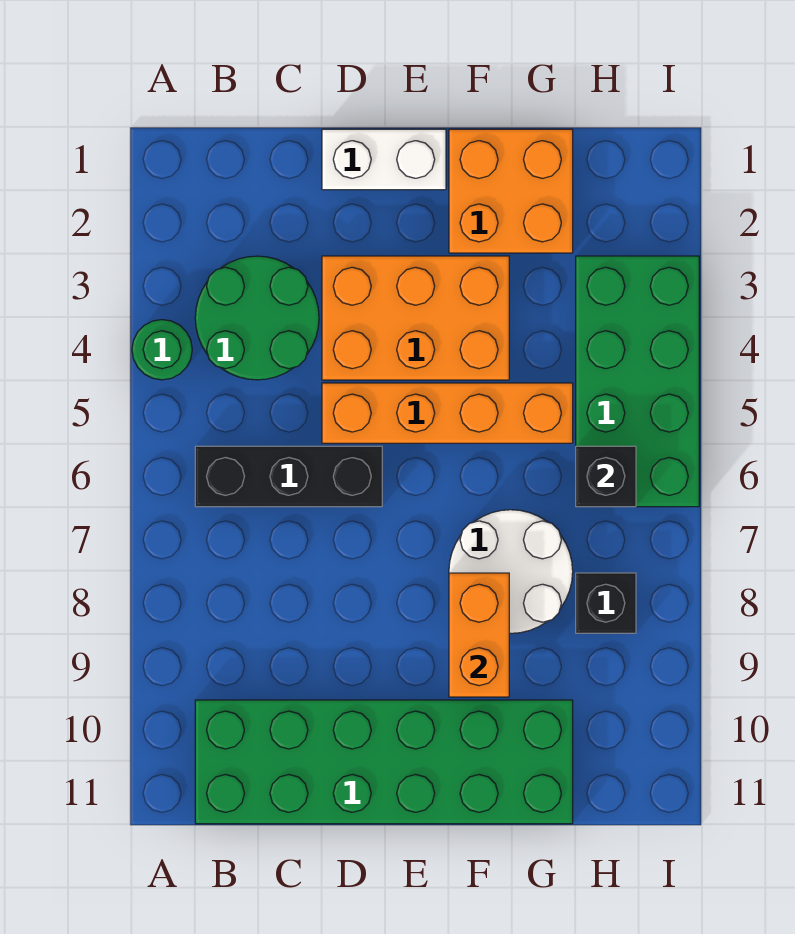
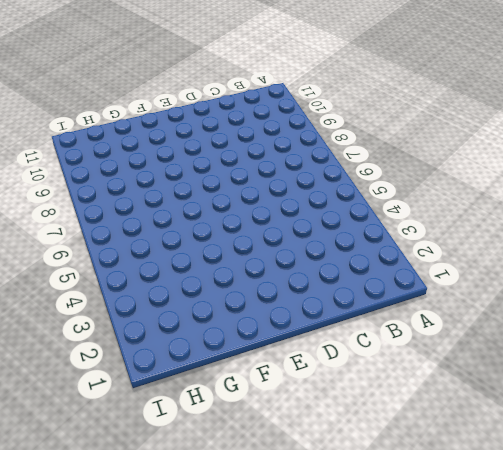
none -> green round brick A4 level 1
none -> green round brick B3:C4 level 1
none -> black brick B6:D6 level 1

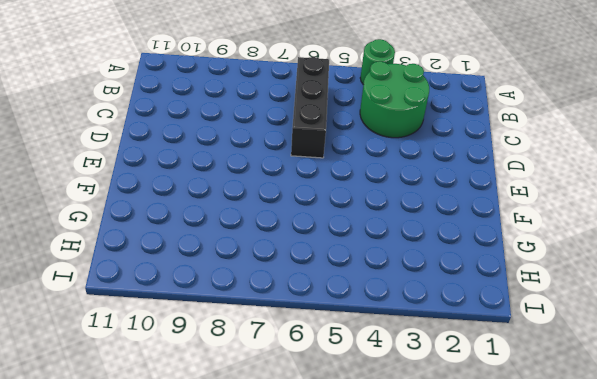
none -> green brick B10:G11 level 1
none -> white brick D1:E1 level 1
none -> orange brick D3:F4 level 1

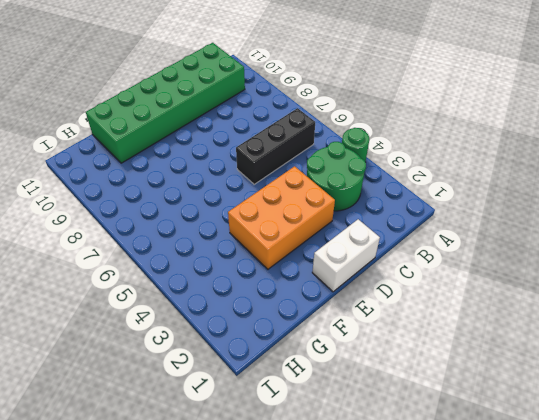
none -> orange brick D5:G5 level 1
none -> orange brick F1:G2 level 1
none -> white round brick F7:G8 level 1

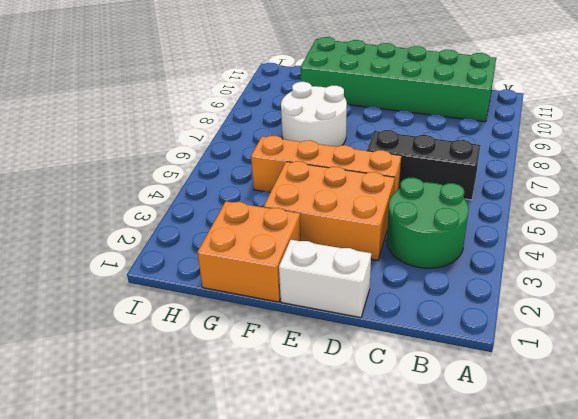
none -> green round brick A4 level 1
none -> green brick H3:I6 level 1
none -> black brick H8 level 1

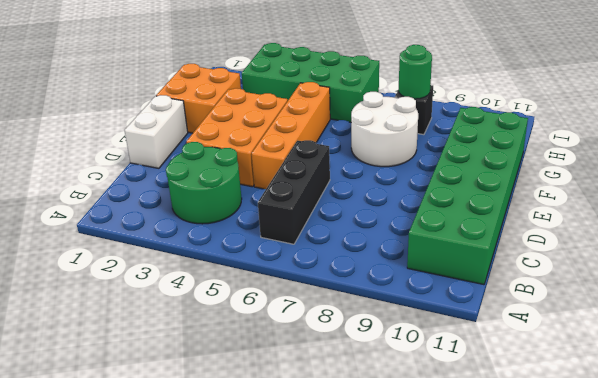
green round brick H8 level 2 -> green round brick A4 level 1
none -> orange brick F8:F9 level 2
none -> black brick H6 level 2

